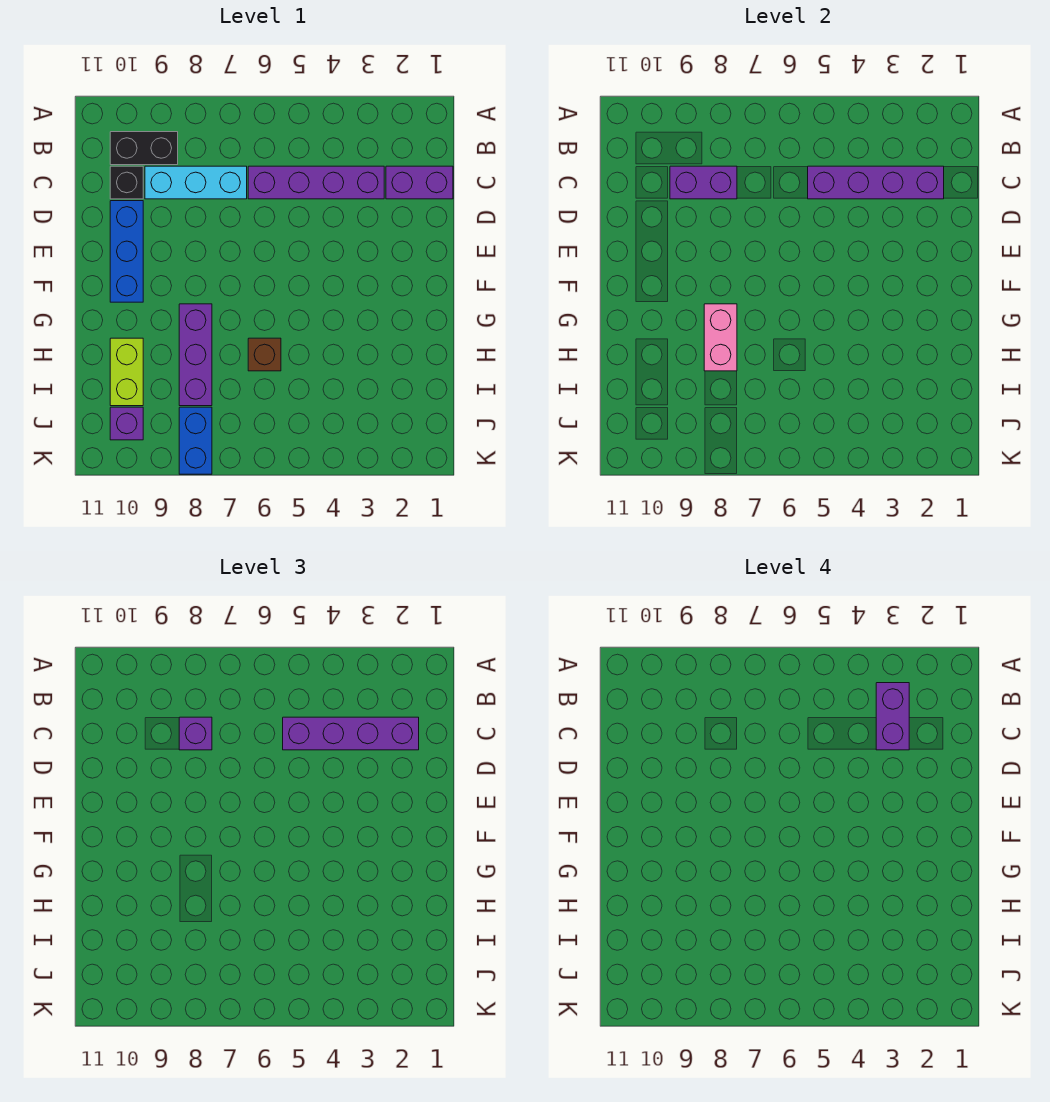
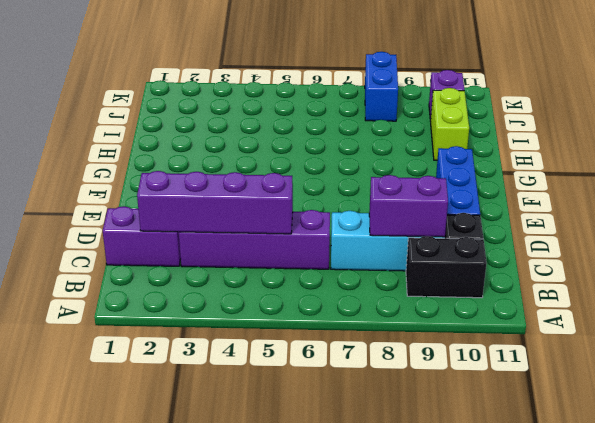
none -> purple brick G8:I8 level 1
none -> brown brick H6 level 1
none -> pink brick G8:H8 level 2

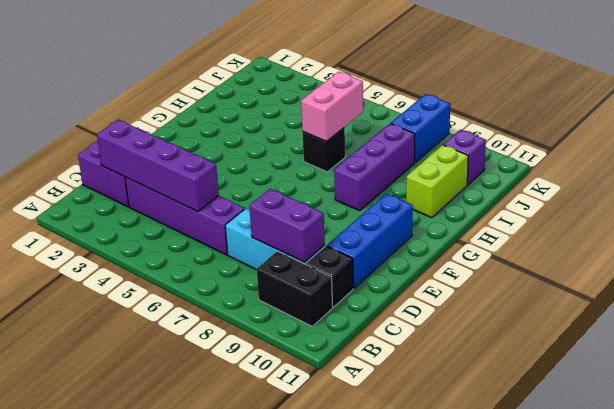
black brick H6 level 1 -> brown brick H6 level 1
pink brick H6:I6 level 2 -> pink brick G8:H8 level 2
none -> purple brick C2:C5 level 3
none -> purple brick C8 level 3
none -> purple brick B3:C3 level 4

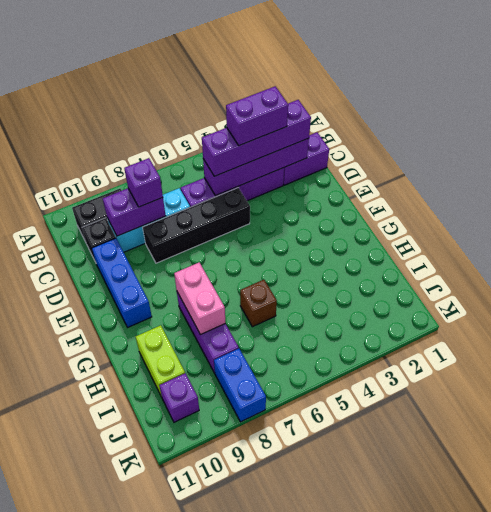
purple brick C3:C4 level 4 -> purple brick B3:C3 level 4
black brick D5:D8 level 1 -> none

